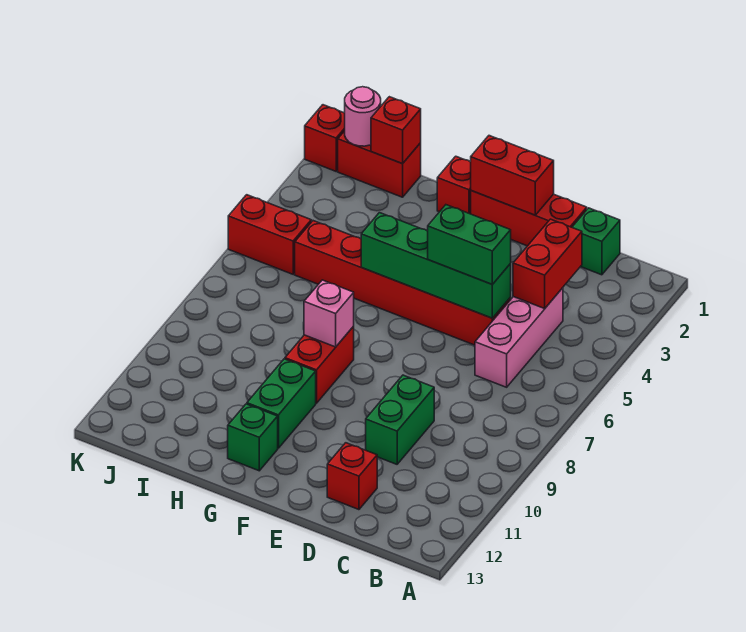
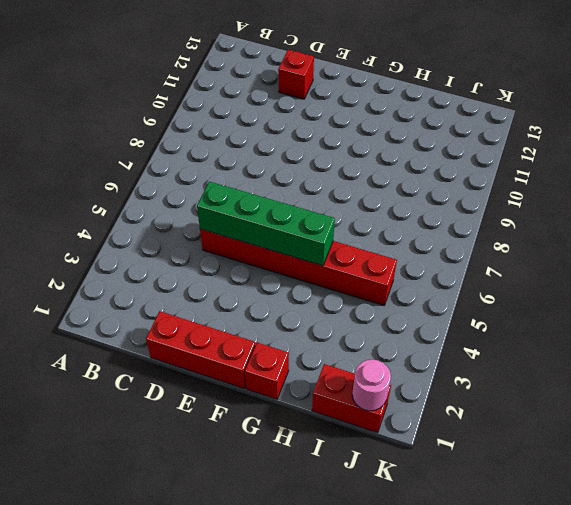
none -> green brick C1 level 1
none -> pink brick C4:C6 level 1
none -> green brick D9:D10 level 1

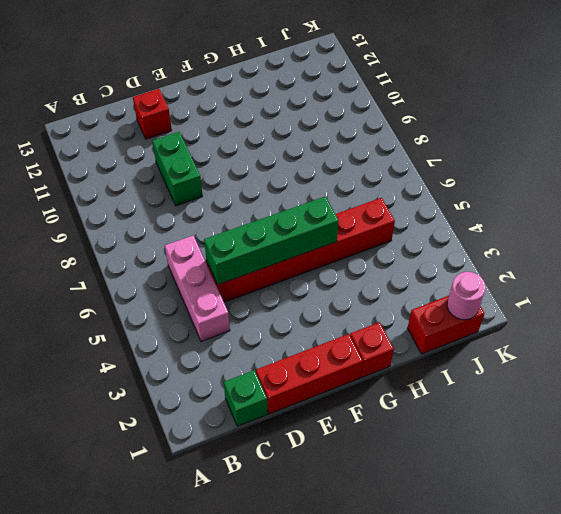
none -> red brick G8:G9 level 1
none -> green brick G10:G11 level 1
none -> green brick G12 level 1

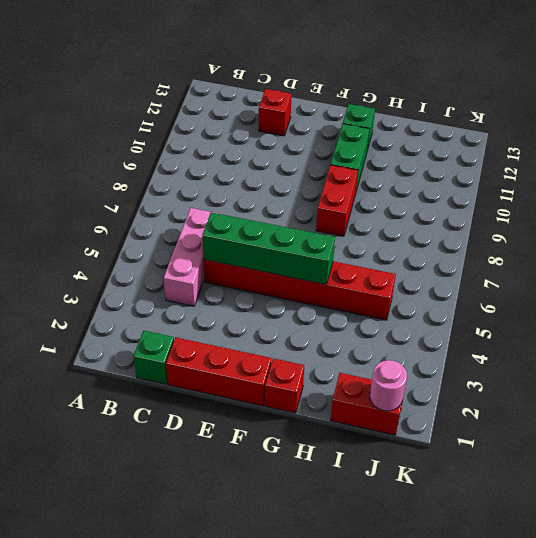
none -> green brick D9:D10 level 1
none -> red brick J5:K5 level 1
none -> red brick K1 level 1

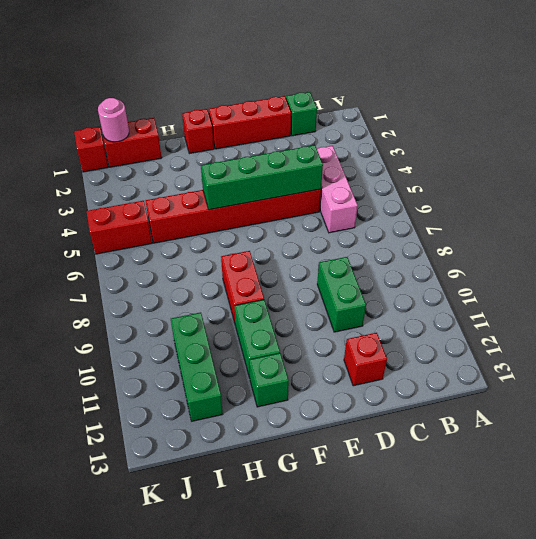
green brick I10:I12 level 1 -> none
none -> red brick C3:C4 level 2
none -> red brick E1:F1 level 2
none -> pink brick G8 level 2

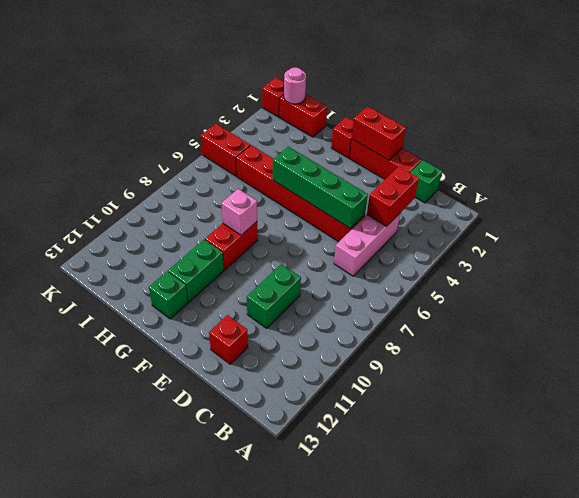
none -> red brick I1 level 2
none -> green brick D5:E5 level 3

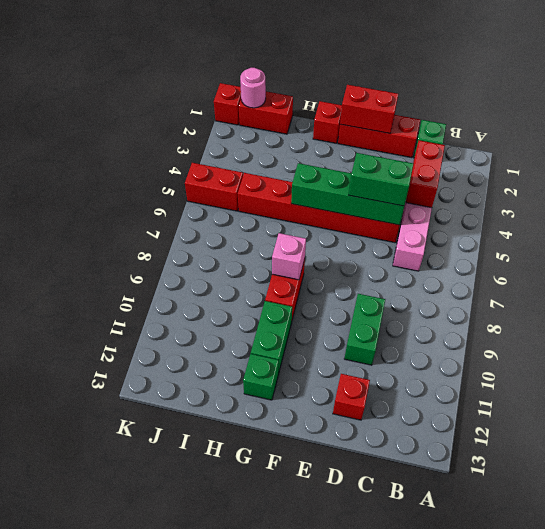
none -> red brick I1 level 2

